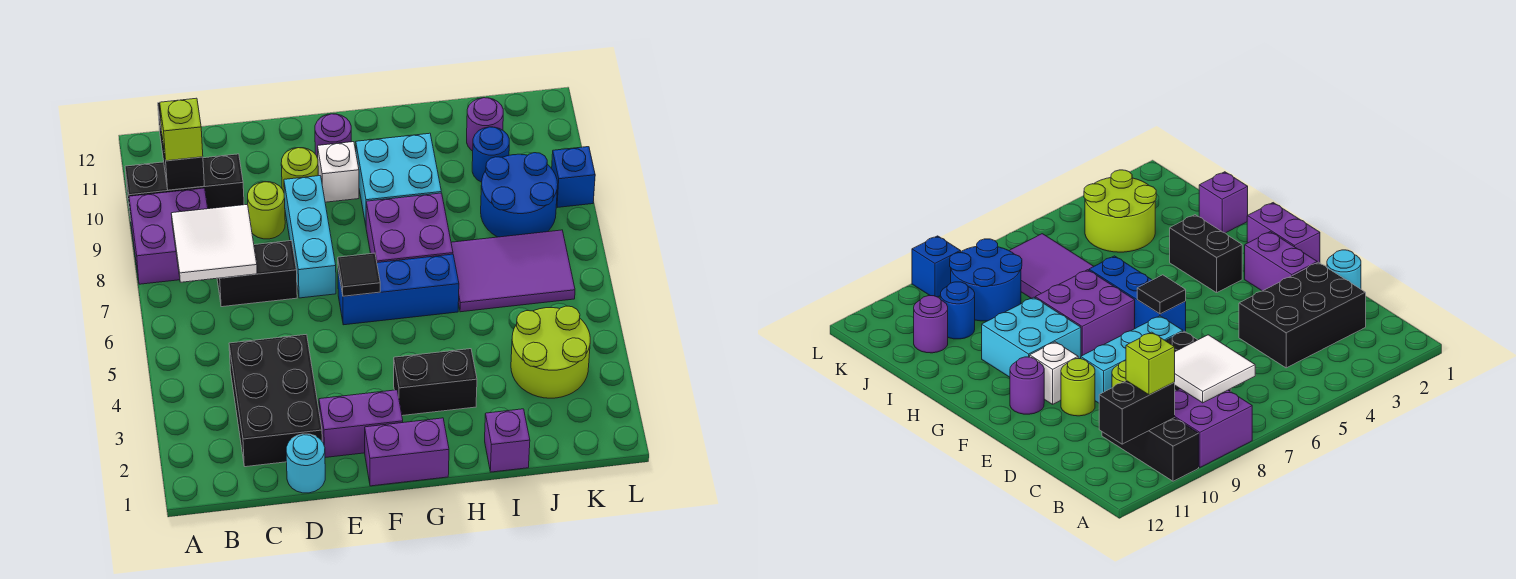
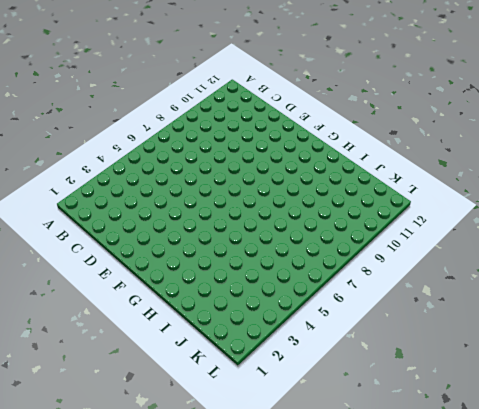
none -> purple brick A8:B9 level 1
none -> black brick A10:C10 level 1
none -> black brick C2:D4 level 1

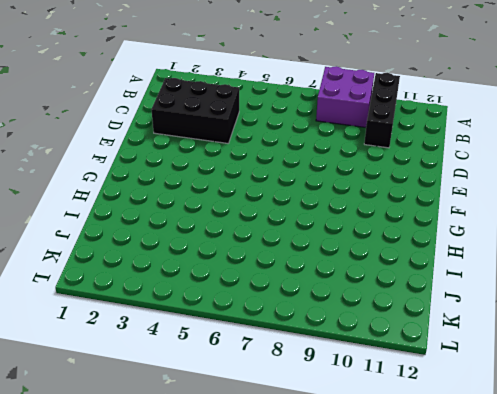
none -> black brick C7:D7 level 1
none -> cyan round brick D1 level 1
none -> lime round brick D9 level 1

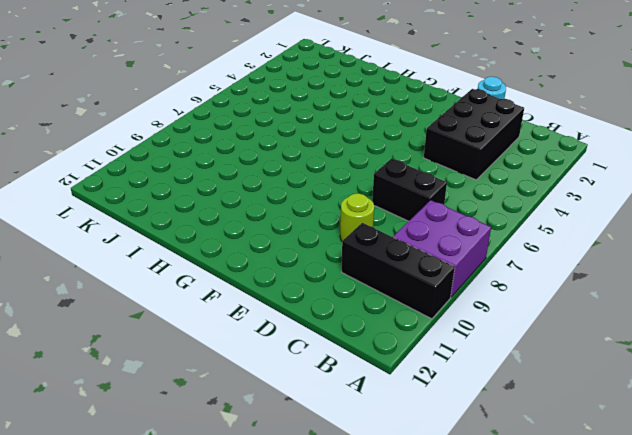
none -> purple brick E2:F2 level 1
none -> cyan brick E7:E9 level 1
none -> lime round brick E10 level 1

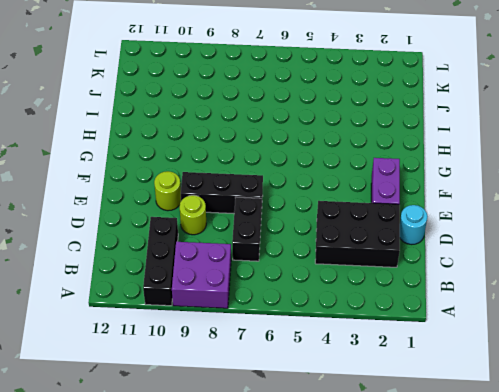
black brick E7:E9 level 1 -> cyan brick E7:E9 level 1
none -> purple brick F1:G1 level 1
none -> blue brick F6:H6 level 1
none -> white brick F10 level 1

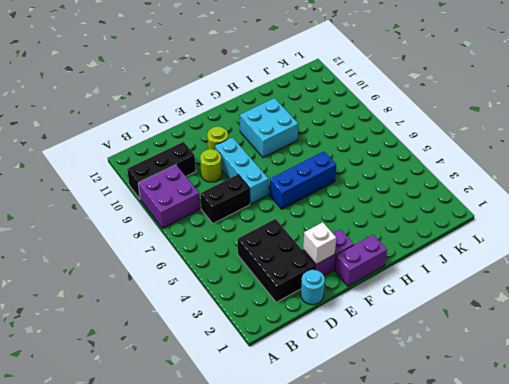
white brick E2 level 2 -> white brick F10 level 1
none -> purple round brick F11 level 1
none -> black brick G3:H3 level 1
none -> purple brick G7:H8 level 1

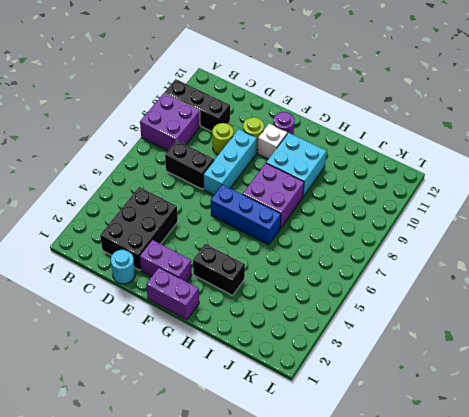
none -> purple brick I1 level 1
none -> purple tile I6:K7 level 1
none -> lime round brick J3:K4 level 1

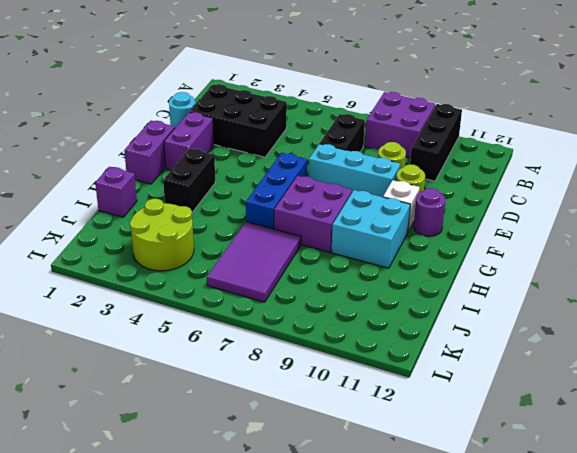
none -> blue round brick J8:K9 level 1
none -> blue round brick J10 level 1
none -> purple round brick J11 level 1

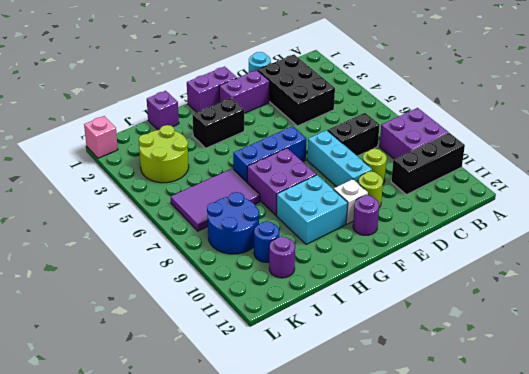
pink brick L1 level 1 -> none
none -> blue brick L9 level 1
none -> white tile B7:C8 level 2
none -> black brick B10:B11 level 2

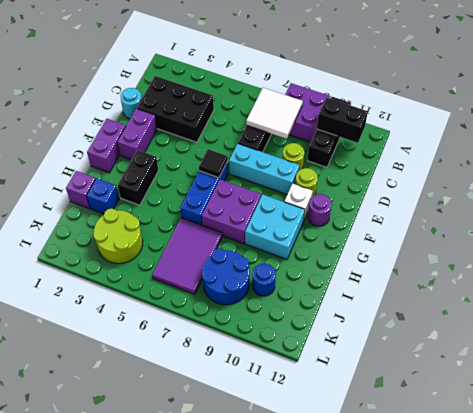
blue brick I2 level 1 -> blue brick L9 level 1
none -> purple round brick J11 level 1
none -> lime brick B10 level 3

